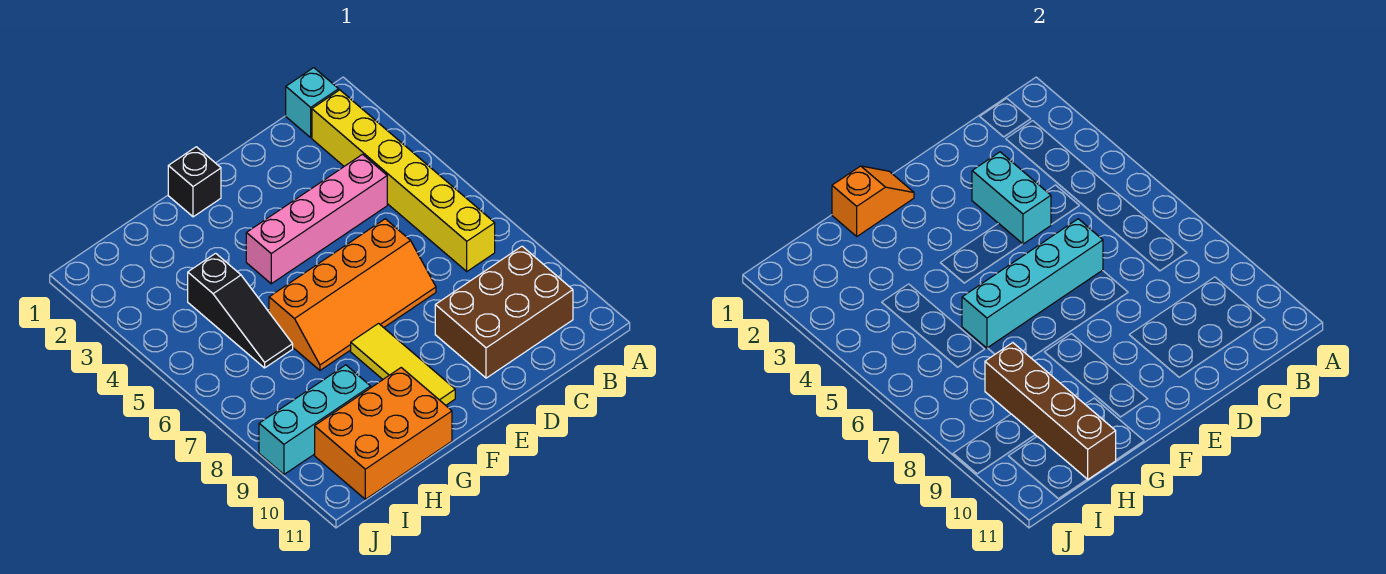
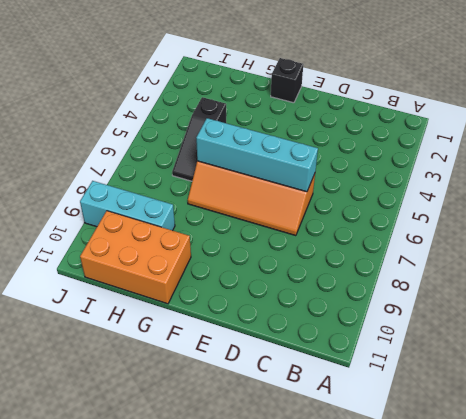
none -> cyan brick B1 level 1
none -> yellow brick B2:B7 level 1
none -> brown brick B9:D10 level 1

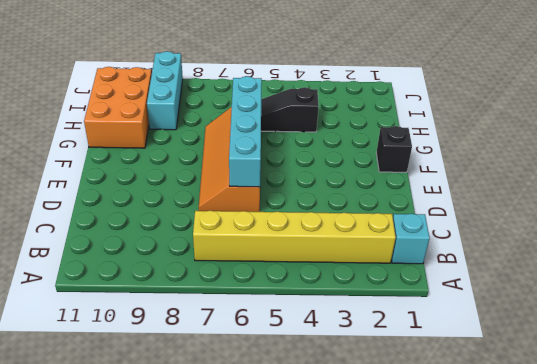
none -> brown brick B9:D10 level 1
none -> pink brick C4:F4 level 1
none -> yellow tile F8:F10 level 1

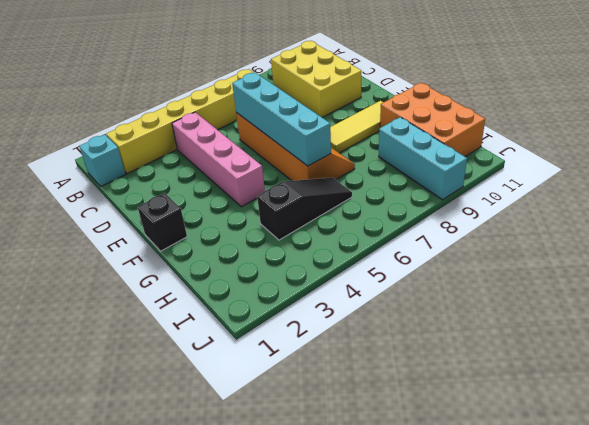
yellow brick B9:D10 level 1 -> brown brick B9:D10 level 1
none -> cyan brick D3:D4 level 2
none -> orange slope F1:G1 level 2 top G
none -> brown brick H8:H11 level 2

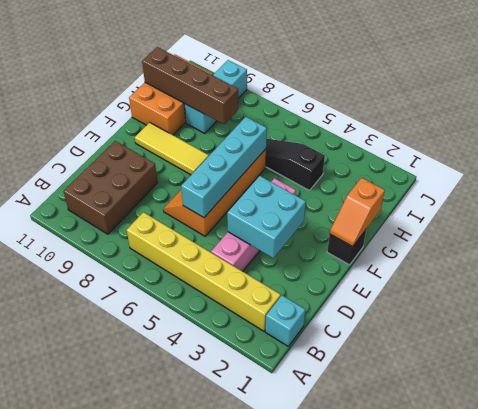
cyan brick D3:E4 level 2 -> cyan brick D3:D4 level 2

